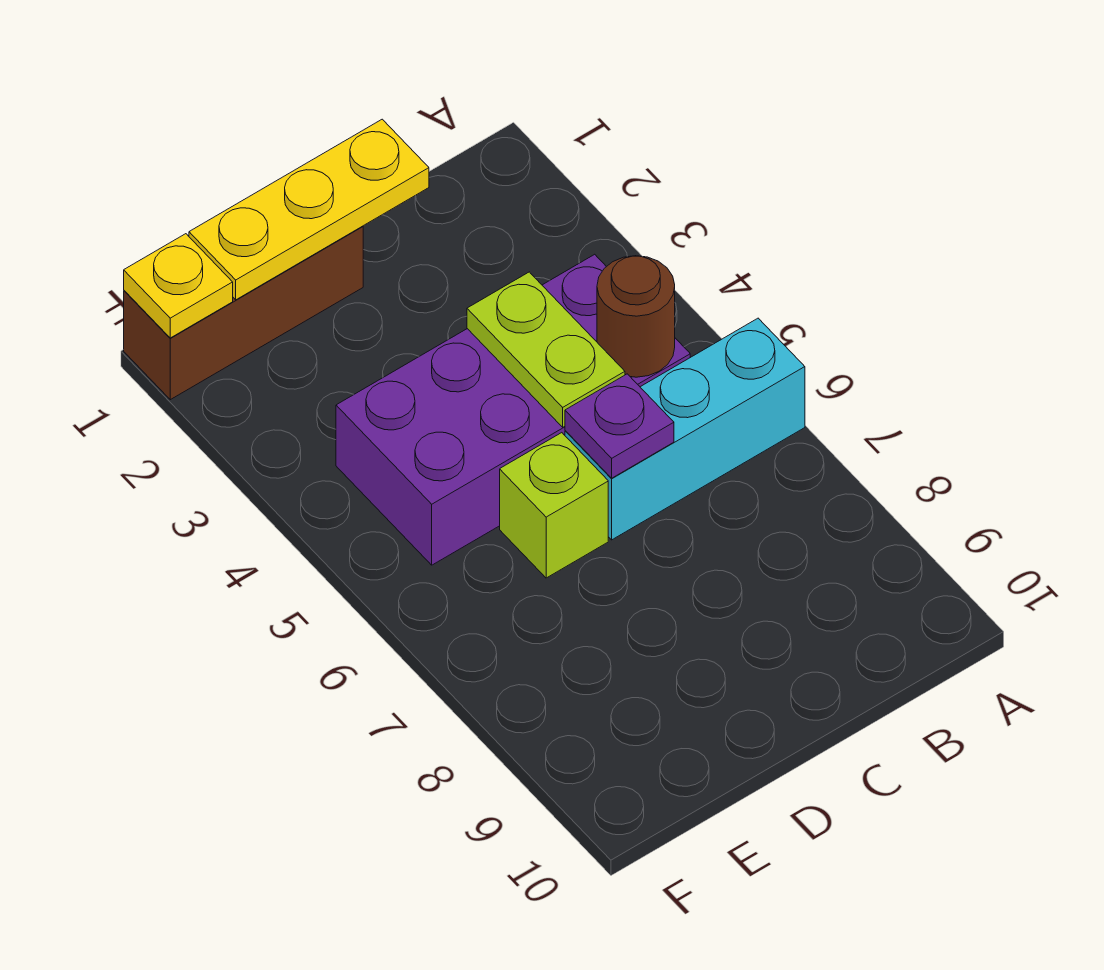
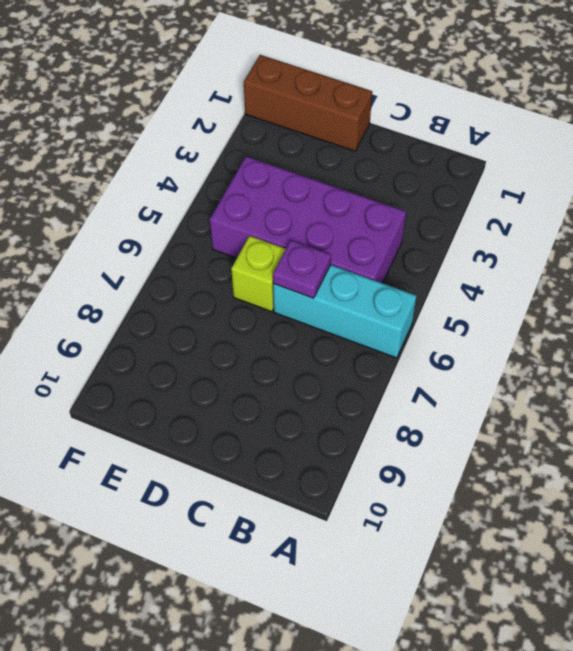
none -> brown round brick B5 level 2
none -> yellow plate C1:E1 level 2

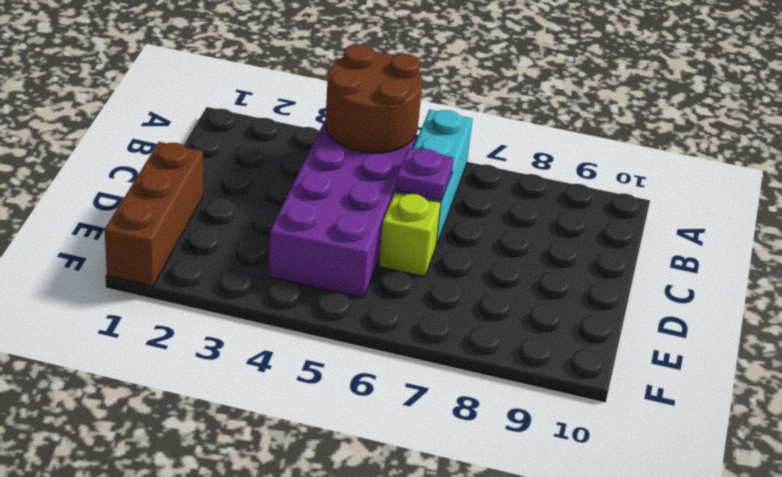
brown round brick A4:B5 level 2 -> brown round brick B5 level 2
none -> yellow plate C1:E1 level 2
none -> lime plate C4:C5 level 2

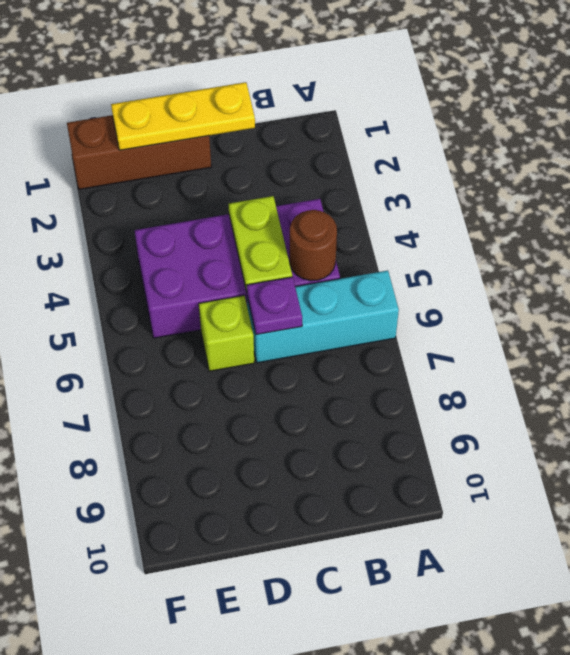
none -> yellow plate F1 level 2

